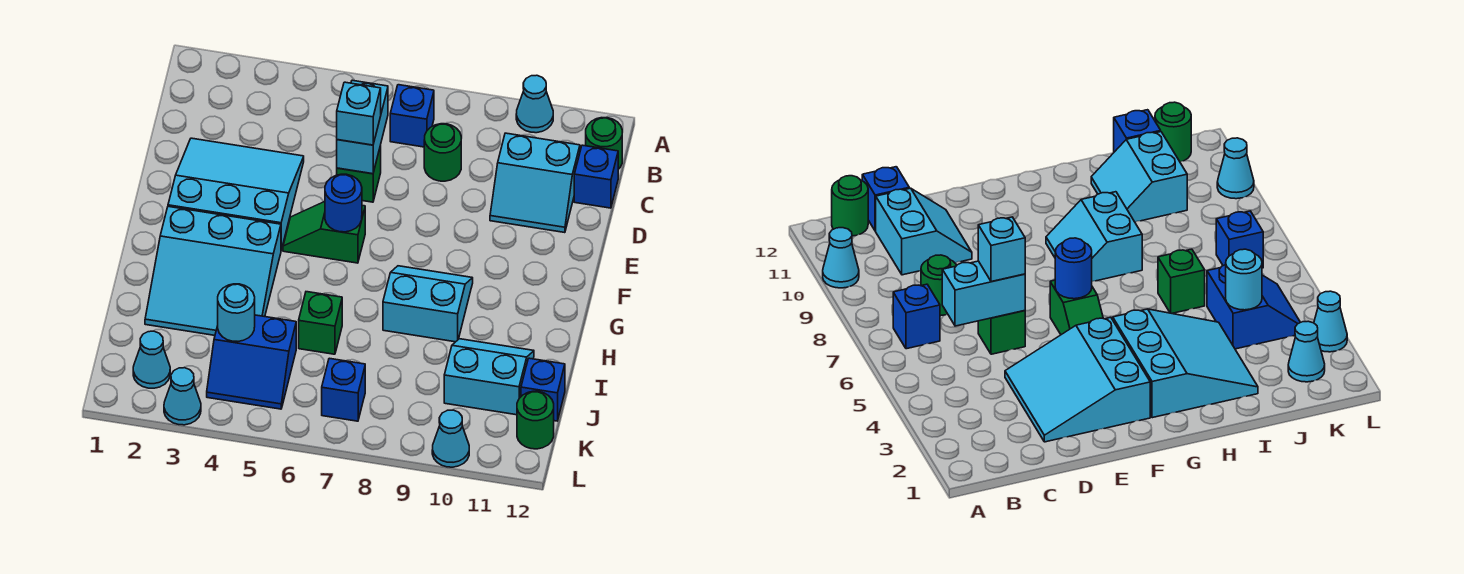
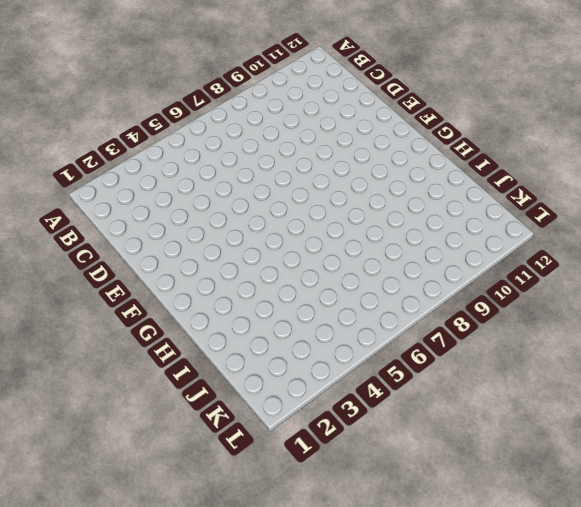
none -> cyan cone A10 level 1
none -> blue brick B7 level 1
none -> green round brick B12 level 1

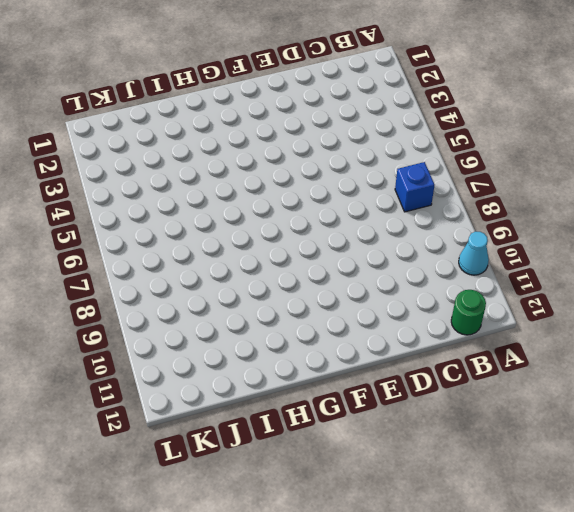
none -> green round brick C8 level 1
none -> cyan slope C10:D11 level 1 top C
none -> blue brick C12 level 1

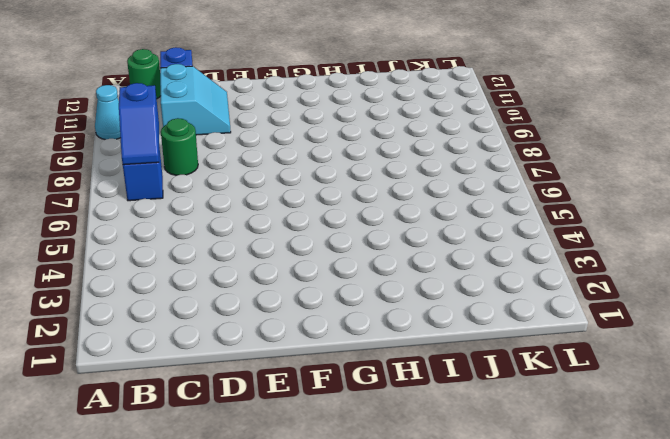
blue slope B7:B8 level 2 top 8 -> none
none -> cyan slope D2:F4 level 1 top F
none -> green brick D6 level 1
none -> green slope F5:F6 level 1 top 6

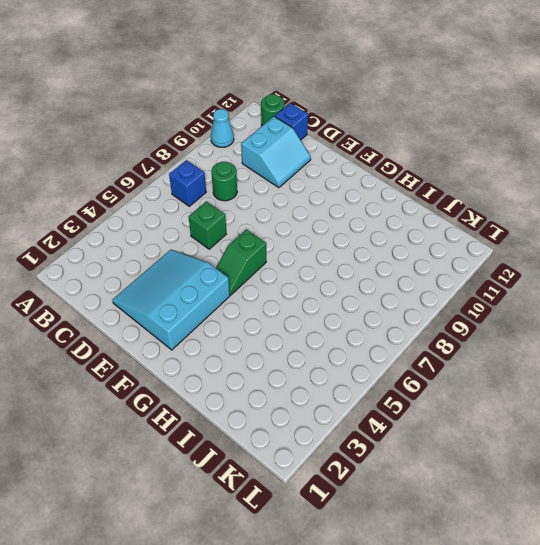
none -> cyan slope G2:I4 level 1 top G
none -> cyan slope G8:H9 level 1 top H
none -> green brick I6 level 1

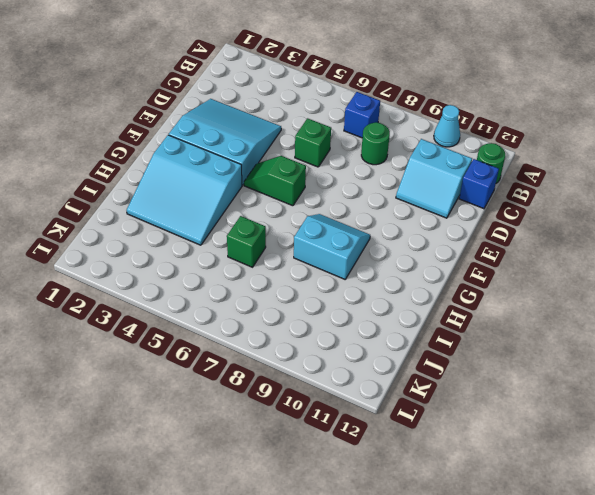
none -> cyan slope I10:J11 level 1 top J
none -> blue slope J4:K5 level 1 top J
none -> blue brick J12 level 1

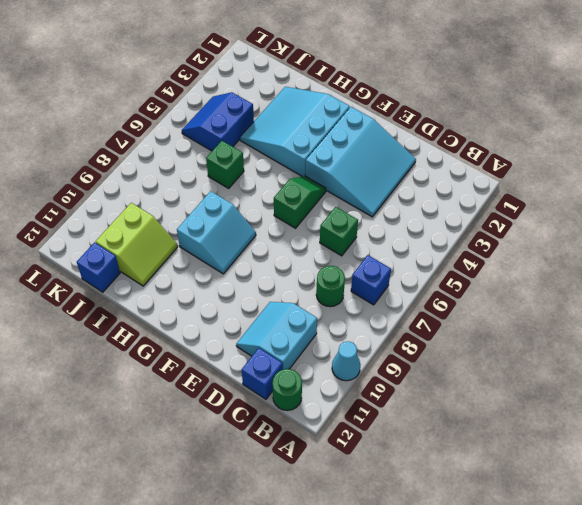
lime slope I10:J11 level 1 top J -> cyan slope I10:J11 level 1 top J
none -> cyan cone K2 level 1
none -> blue brick K7 level 1
none -> green round brick K12 level 1

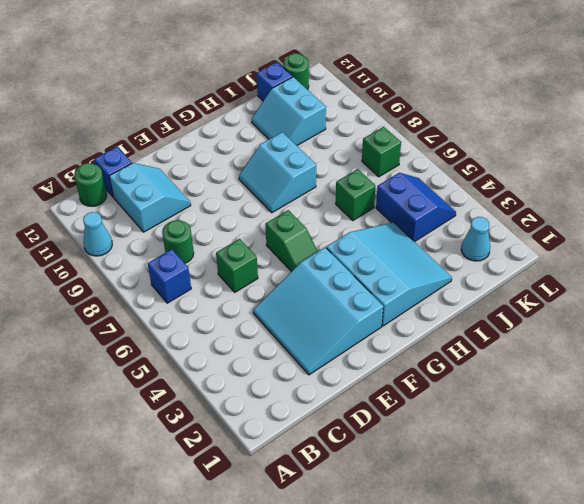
green brick K7 level 1 -> blue brick K7 level 1
none -> cyan cone L3 level 1
none -> cyan cone L10 level 1
none -> cyan brick C6:D6 level 2

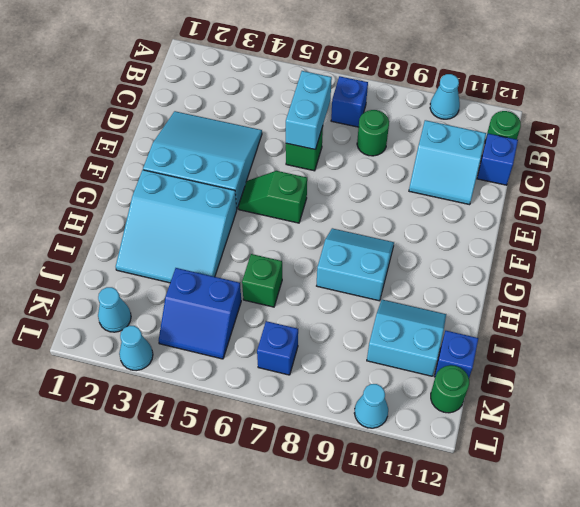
none -> blue round brick F6 level 2
none -> cyan round brick J4 level 2
none -> cyan brick D6 level 3

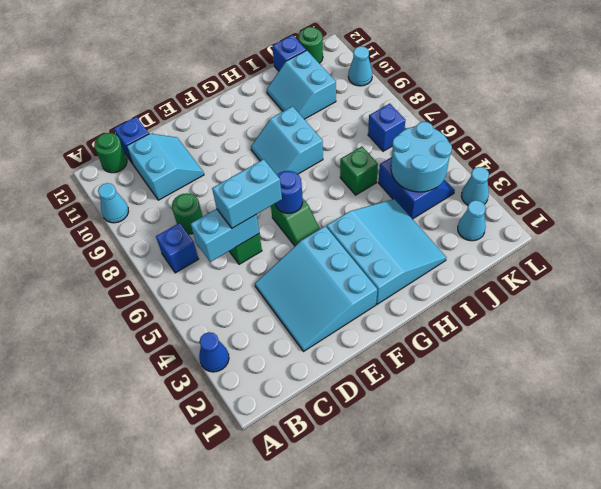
blue cone A3 level 1 -> none
cyan brick D6:E6 level 3 -> cyan brick D6 level 3
cyan round brick J4:K5 level 2 -> cyan round brick J4 level 2

